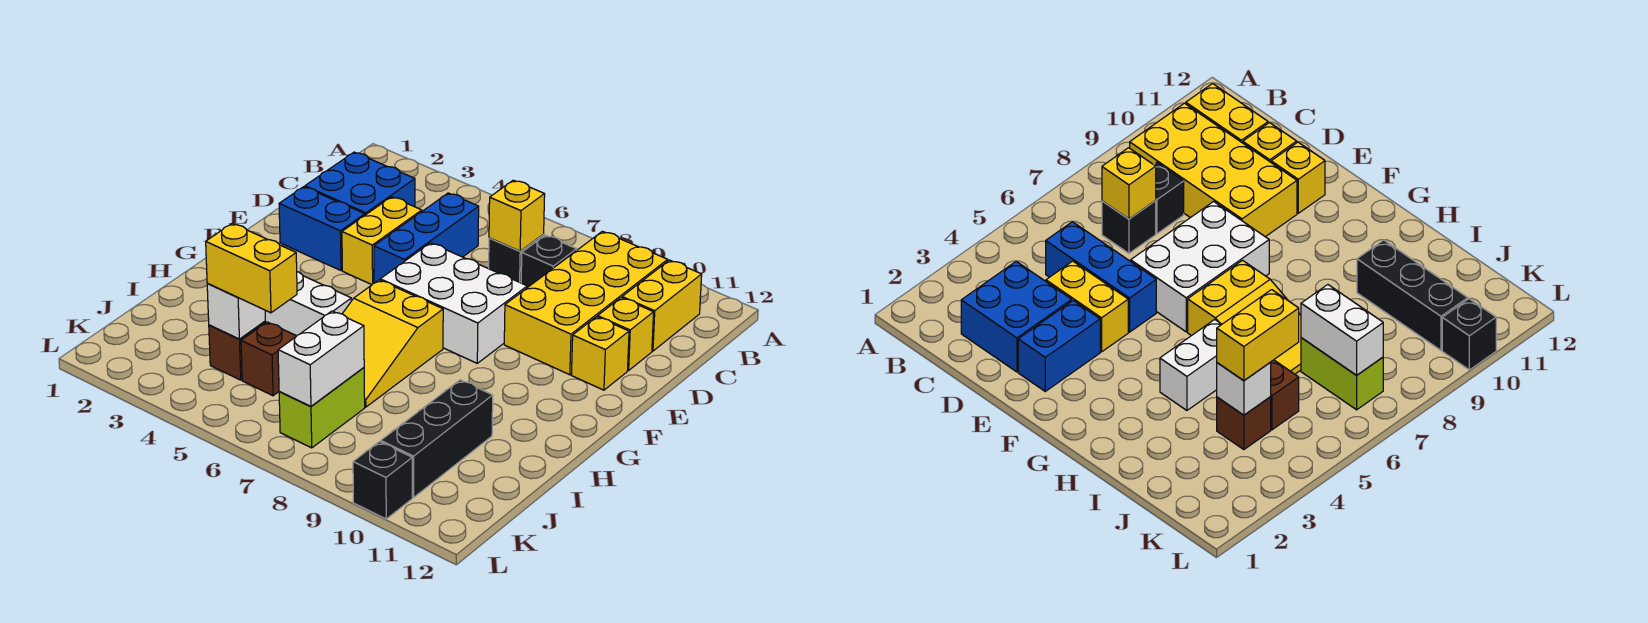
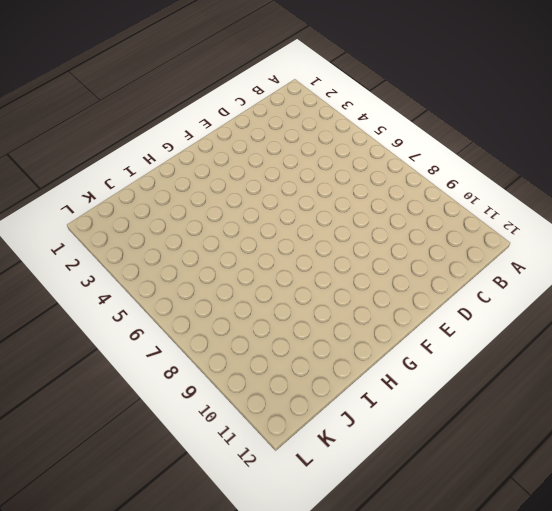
none -> yellow brick B9:E10 level 1
none -> yellow brick B11:C11 level 1
none -> blue brick C2:D3 level 1

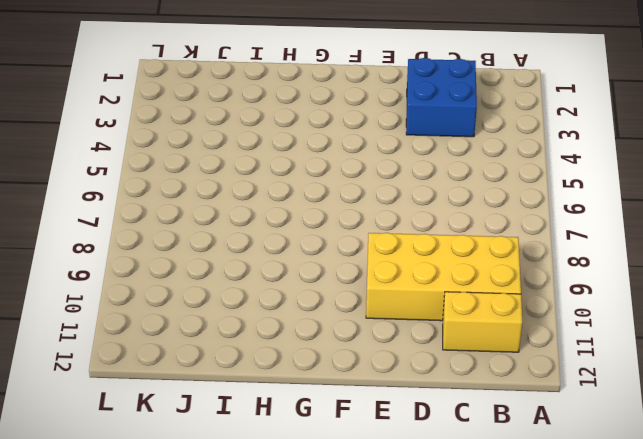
none -> blue brick C5:E5 level 1
none -> black brick C7 level 1
none -> black brick C8 level 1

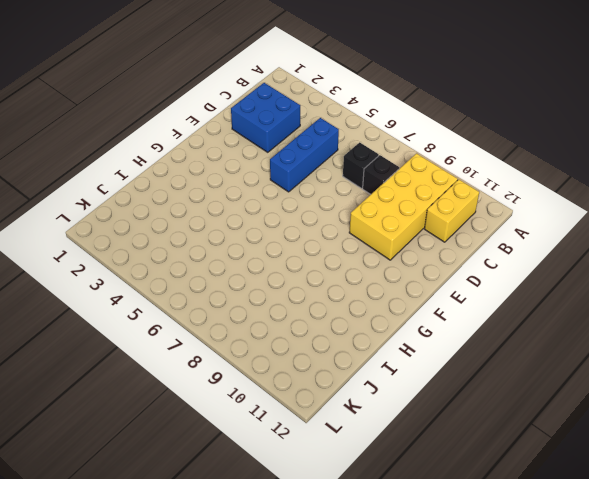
none -> yellow brick D4:E4 level 1
none -> yellow brick D11 level 1
none -> blue brick E2:E3 level 1

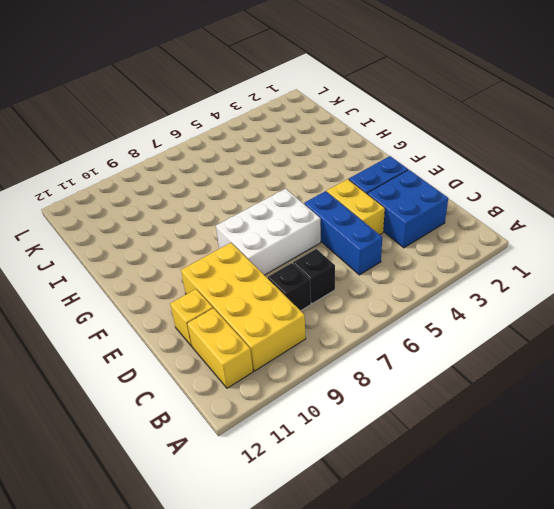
none -> yellow brick E11 level 1
none -> yellow slope G6:I7 level 1 top G
none -> white brick H4:H5 level 1

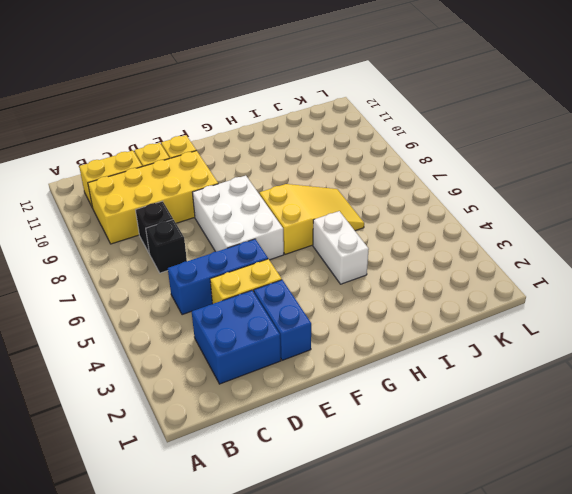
none -> black brick I10:K10 level 1
none -> brown brick J4 level 1
none -> brown brick J5 level 1

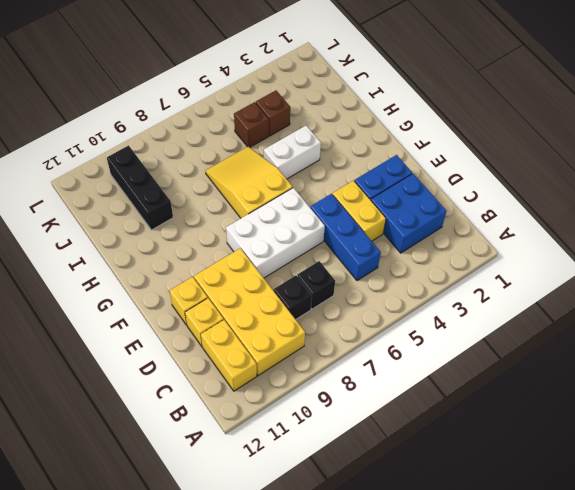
none -> lime brick J7:K7 level 1
none -> black brick L10 level 1
none -> yellow brick C7 level 2

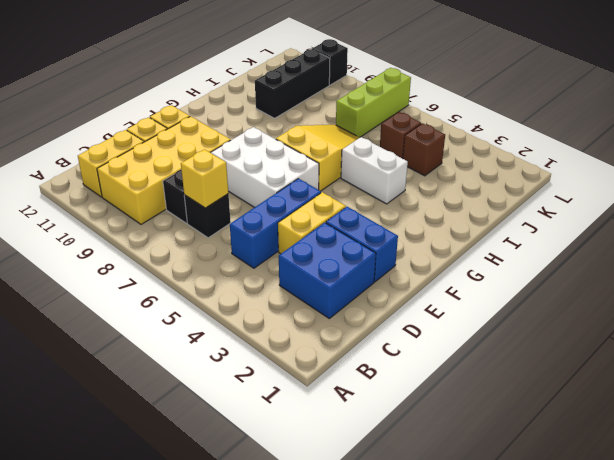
lime brick J7:L7 level 1 -> lime brick J7:K7 level 1
none -> white brick J4 level 2
none -> white brick J7:K7 level 2
none -> yellow brick J4:J5 level 3

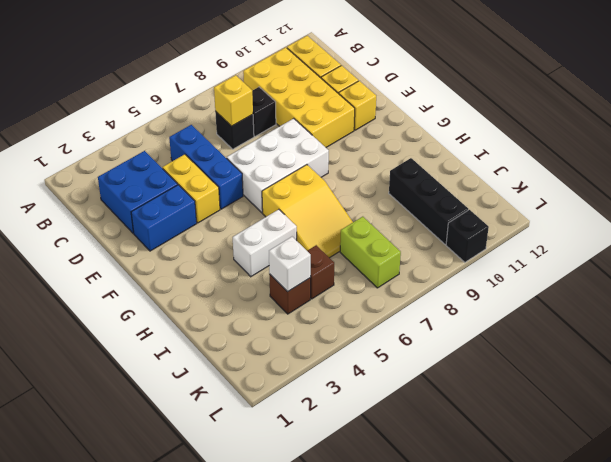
none -> white brick J7:K7 level 2
none -> yellow brick J4:J5 level 3

